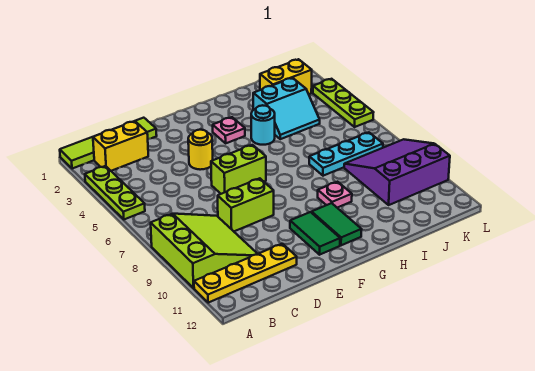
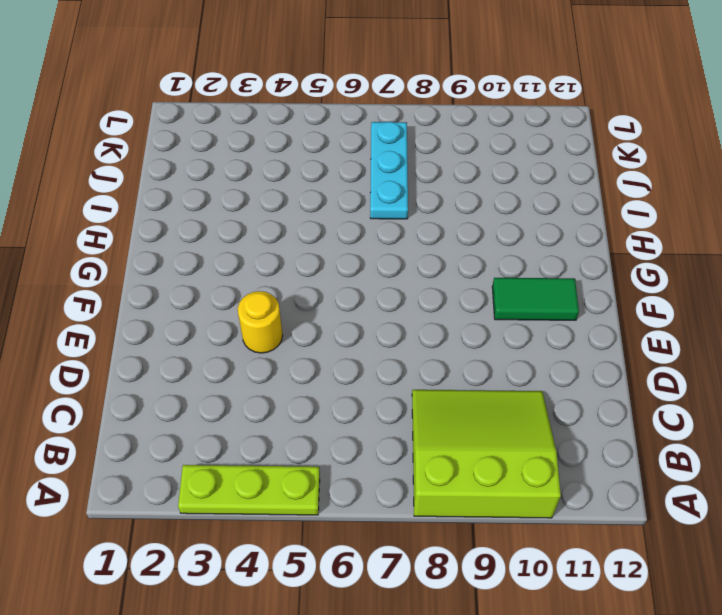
none -> lime tile A1:D1 level 1
none -> yellow plate A11:D11 level 1
none -> yellow brick B2:C2 level 1

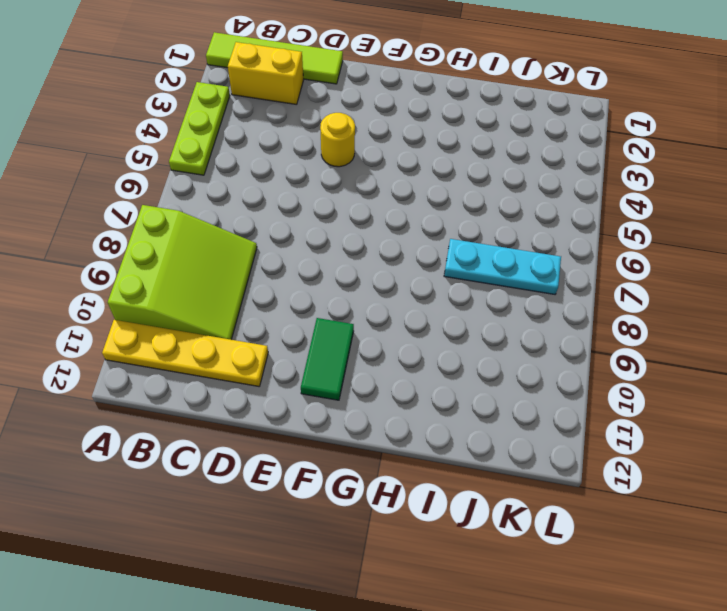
none -> lime brick D8:E8 level 1
none -> lime brick E6:F6 level 1
none -> pink plate G3 level 1

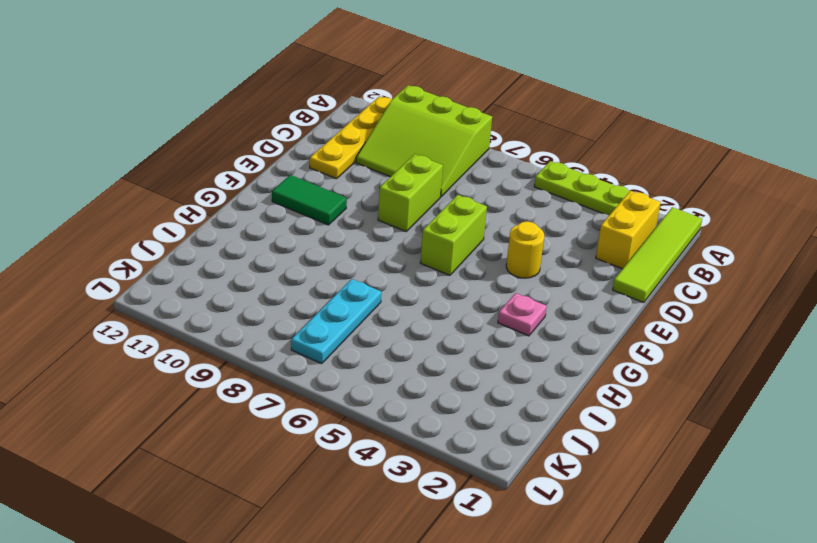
none -> green tile G10:G11 level 1
none -> cyan round brick H4 level 1
none -> pink plate H9 level 1

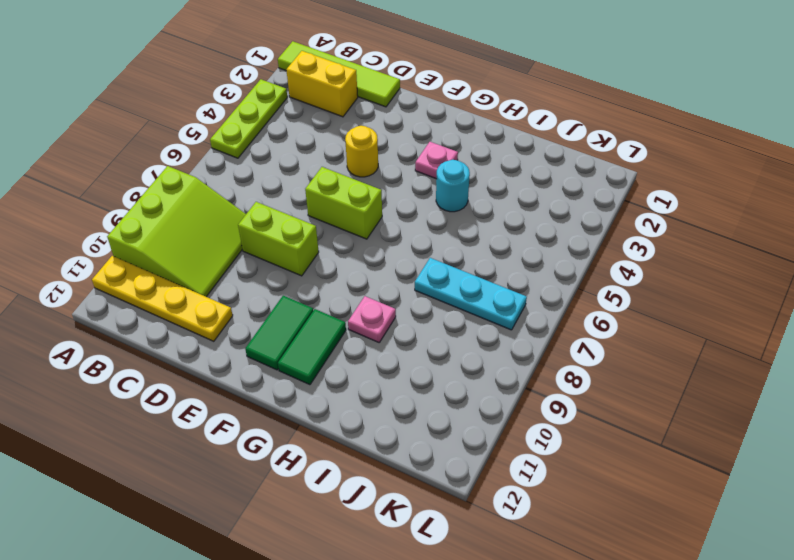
none -> cyan slope I3:J4 level 1 top 3
none -> yellow brick J2:K2 level 1
none -> purple slope J8:L10 level 1 top 10

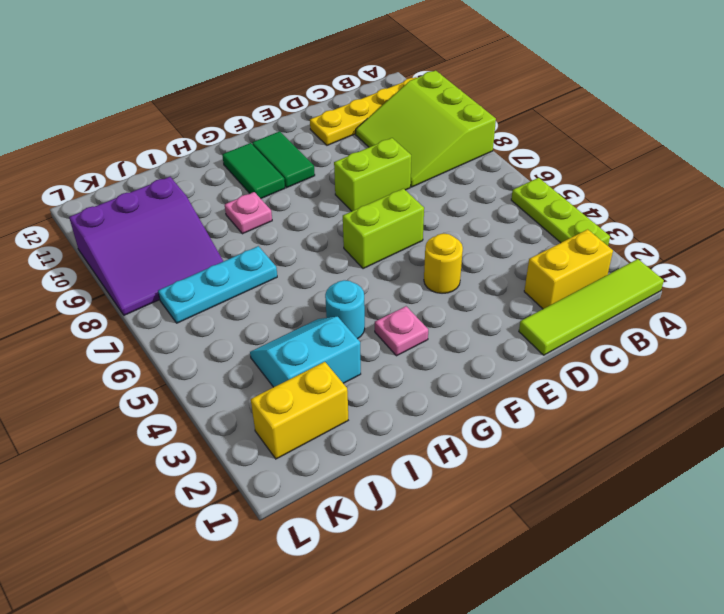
none -> lime plate L3:L5 level 1

